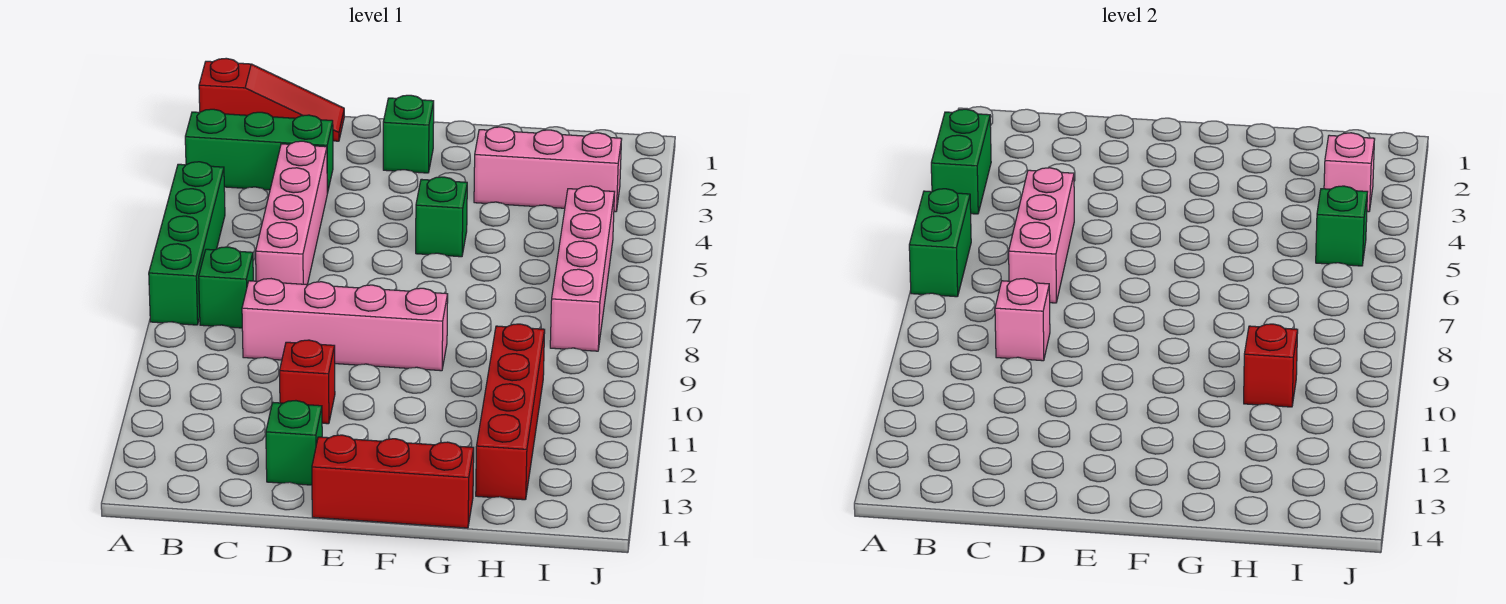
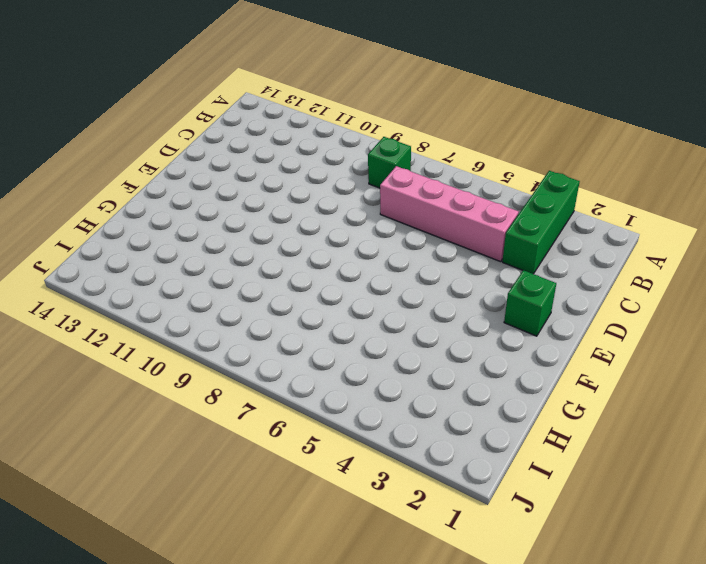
none -> red slope A1:C1 level 1 top A
none -> green brick A5:A8 level 1
none -> pink brick C9:F9 level 1

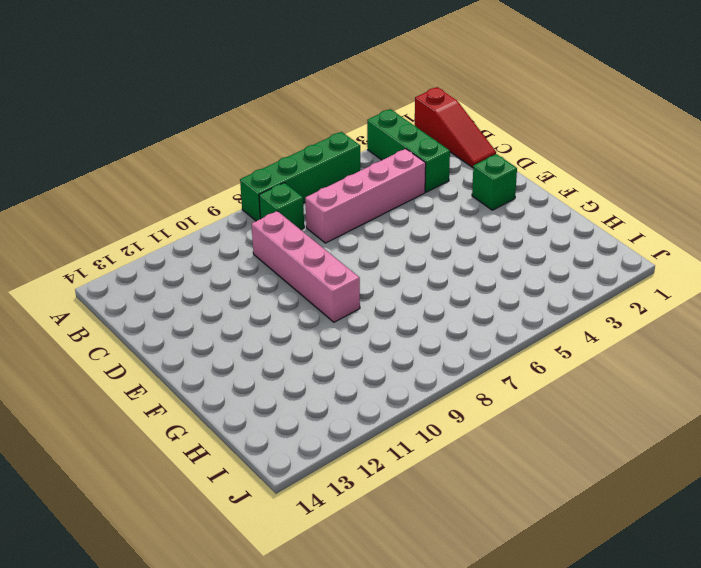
none -> red brick D11 level 1
none -> green brick D13 level 1
none -> red brick E14:G14 level 1

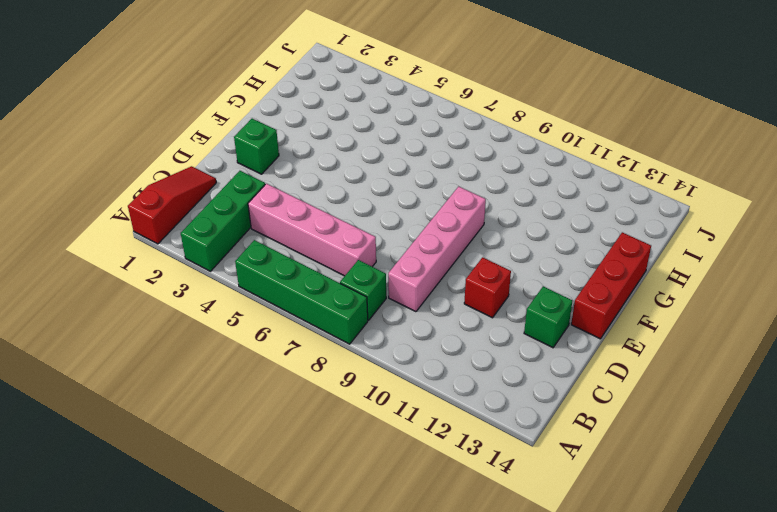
none -> green brick F5 level 1
none -> pink brick G3:I3 level 1
none -> red brick H10:H13 level 1

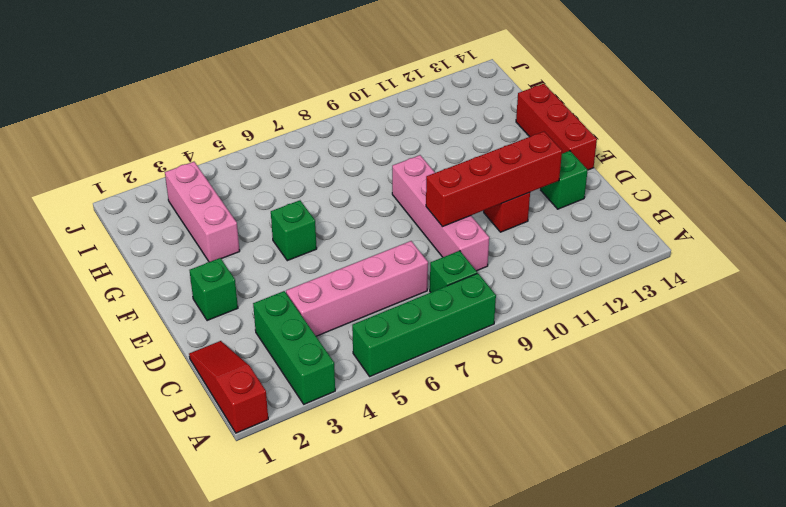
red brick D9:D12 level 2 -> red brick H10:H13 level 1
none -> pink brick I5:I8 level 1
none -> green brick A3:A4 level 2
none -> green brick A6:A7 level 2

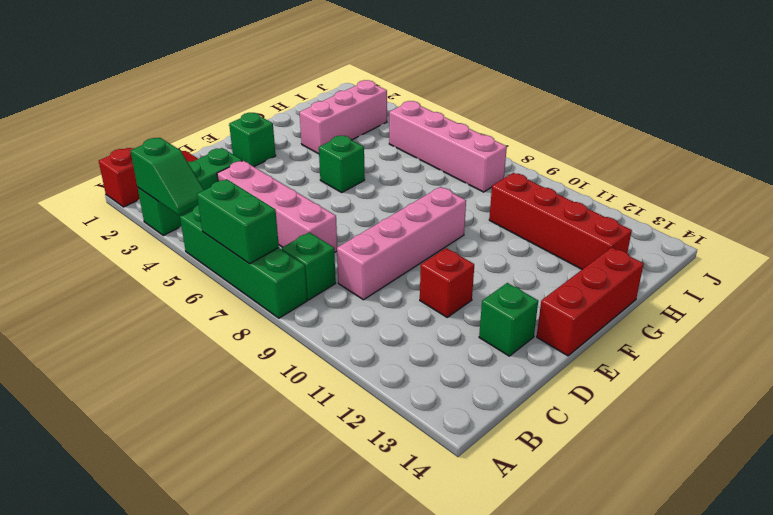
green slope A3:A4 level 2 top 3 -> green brick A3:A4 level 2
none -> pink brick C5:C7 level 2
none -> pink brick C9 level 2
none -> red brick H10 level 2

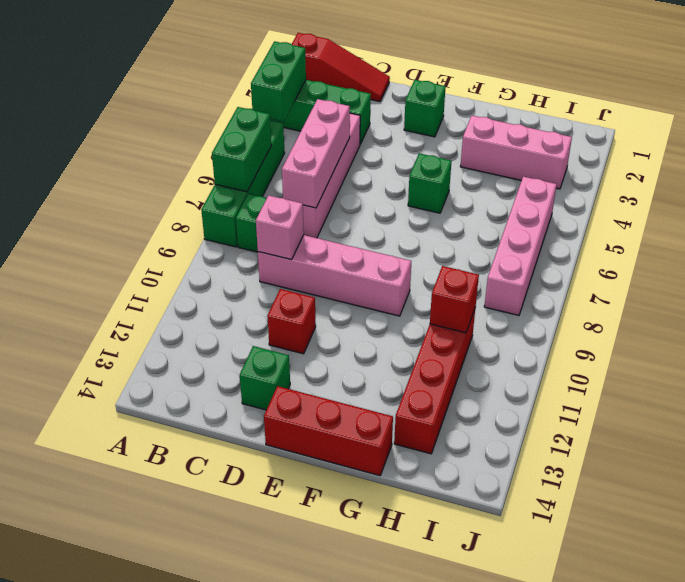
none -> pink brick I3 level 2
none -> green brick I5 level 2

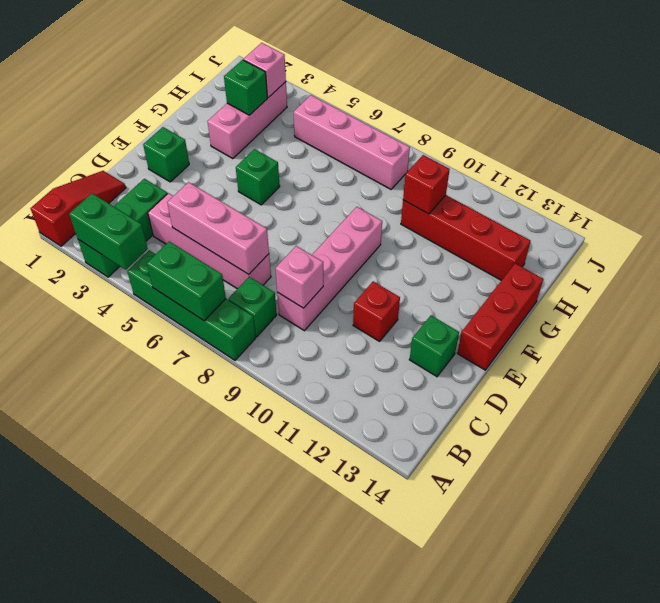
green brick H3 level 2 -> green brick I5 level 2

